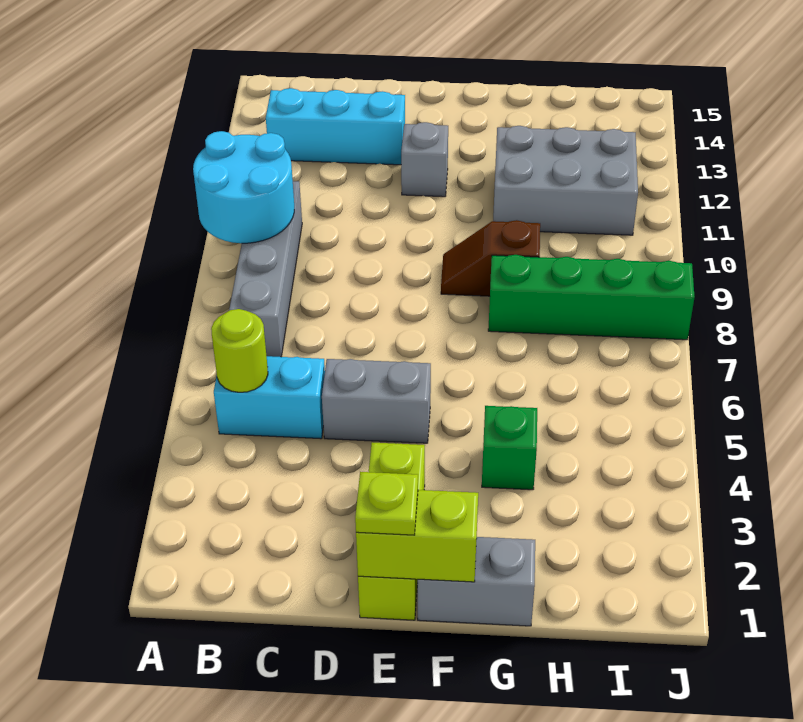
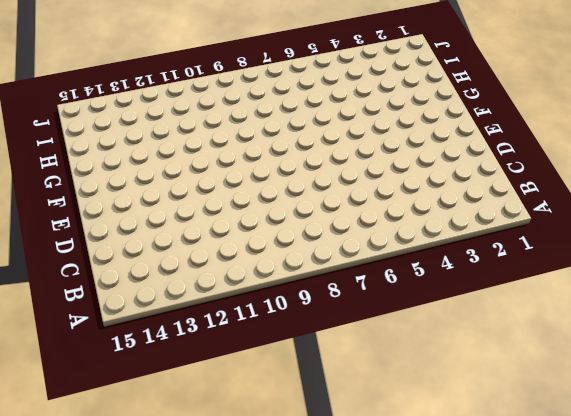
none -> cyan brick B5:C5 level 1
none -> grey brick B7:B10 level 1
none -> cyan brick B13:D13 level 1

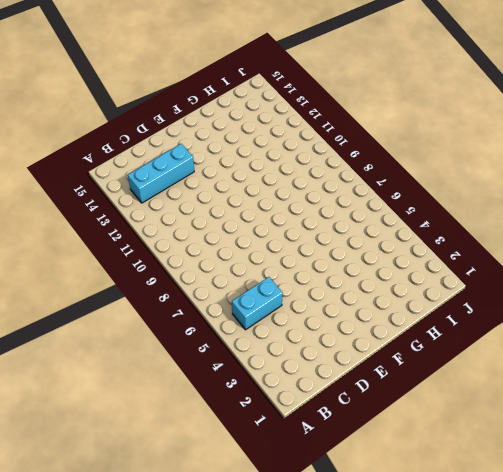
none -> grey brick B7:B10 level 1
none -> grey brick D5:E5 level 1
none -> lime brick E1:E3 level 1

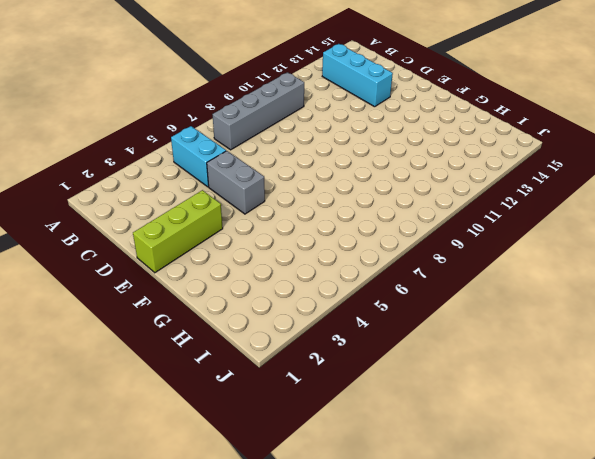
none -> grey brick E12 level 1
none -> grey brick F1:G1 level 1
none -> brown slope F9:G9 level 1 top G

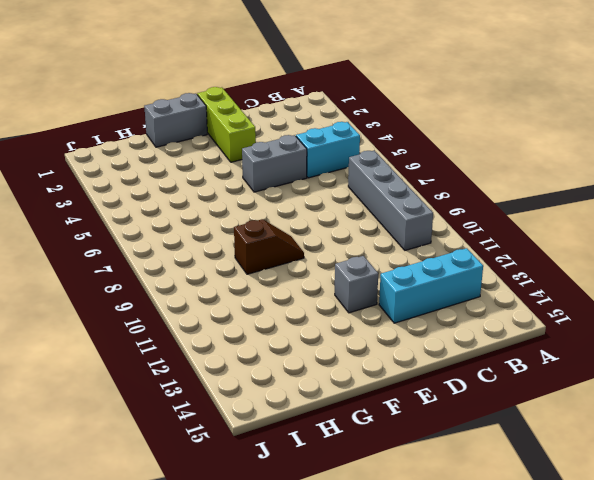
none -> green brick G4 level 1
none -> green brick G8:J8 level 1
none -> grey brick G11:I12 level 1

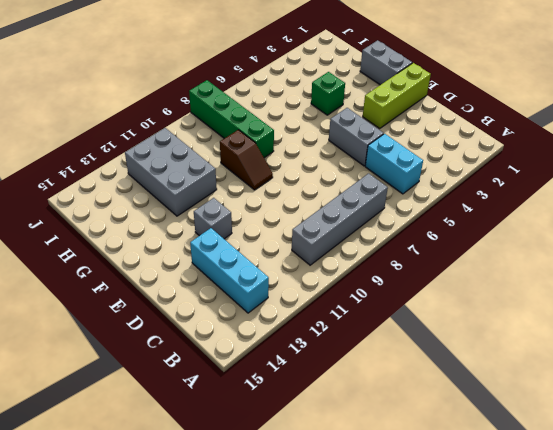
none -> cyan round brick A9:B10 level 2
none -> lime round brick B5 level 2
none -> lime brick E1:F1 level 2

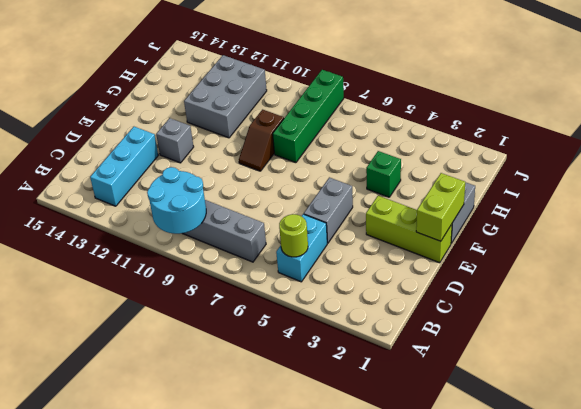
none -> lime plate E1 level 3

